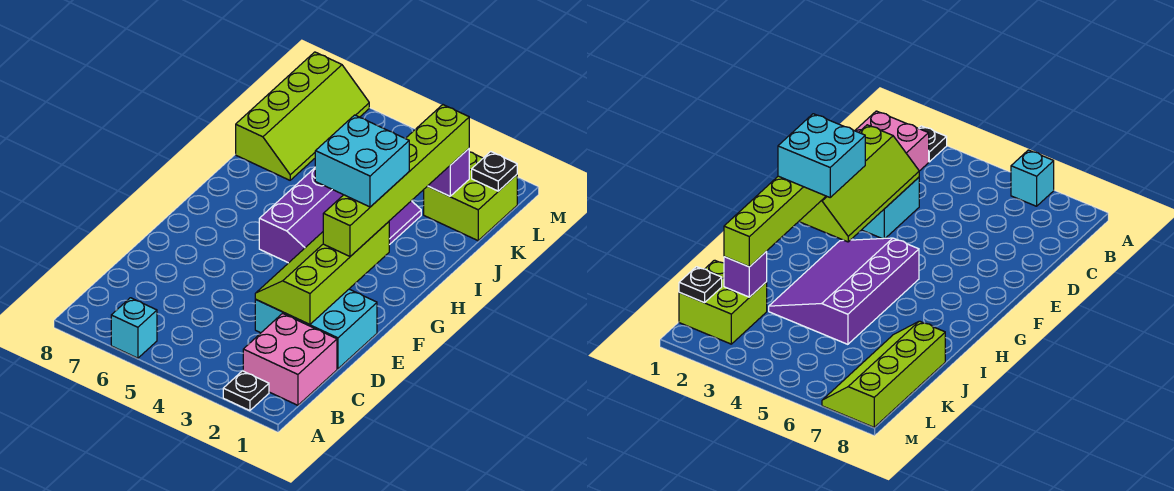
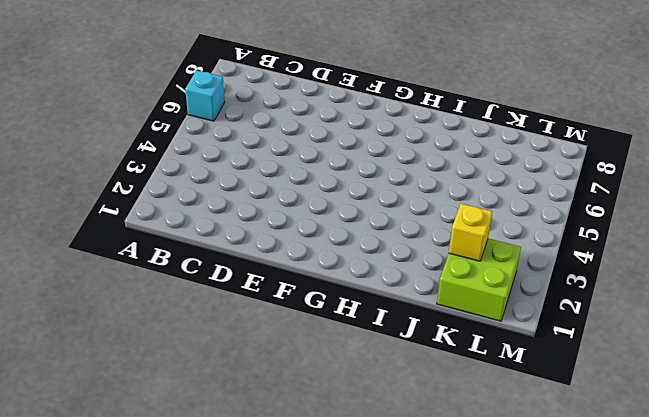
yellow brick K2 level 2 -> purple brick K2 level 2
none -> black plate A2 level 1
none -> pink brick B1:C2 level 1
none -> cyan brick D1:E3 level 1

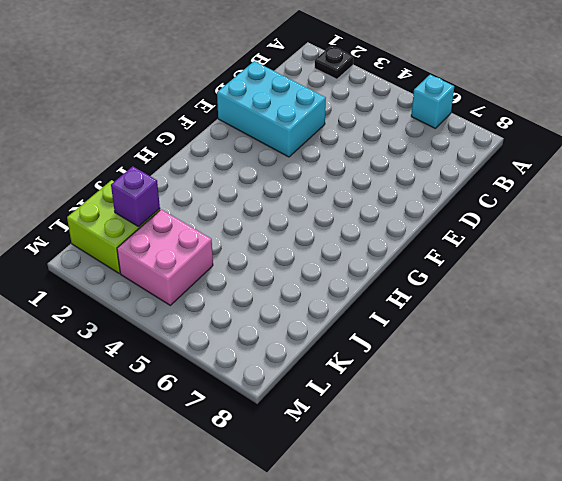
pink brick K3:L4 level 1 -> pink brick B1:C2 level 1
none -> purple slope G3:J5 level 1 top 5
none -> lime slope J7:M8 level 1 top 8
none -> lime slope D2:G3 level 2 top 2

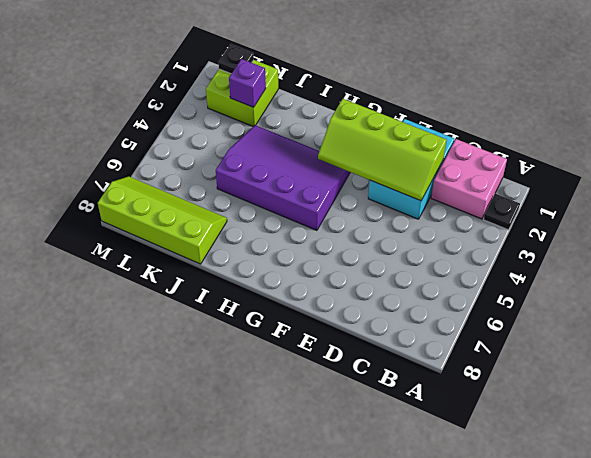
none -> cyan brick A6 level 1
none -> lime brick F2:K2 level 3
none -> cyan brick G2:H3 level 4

